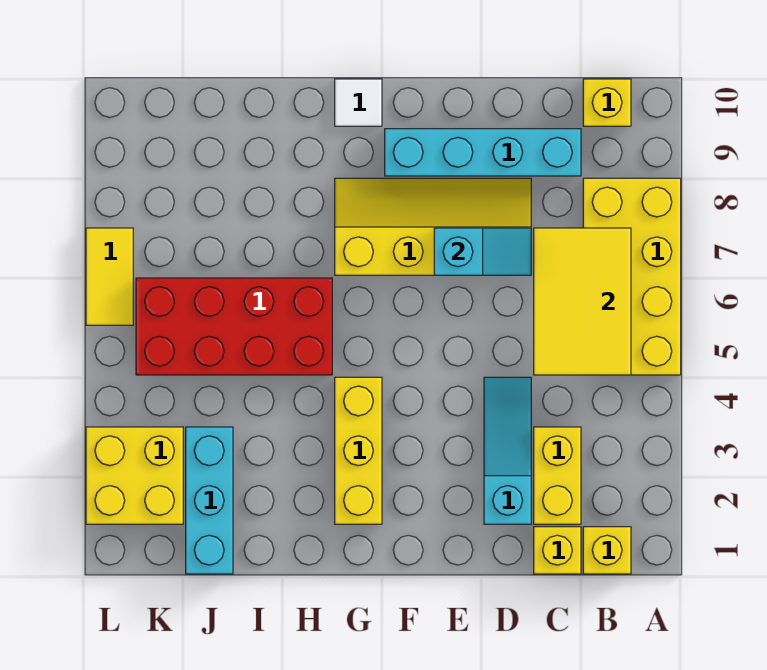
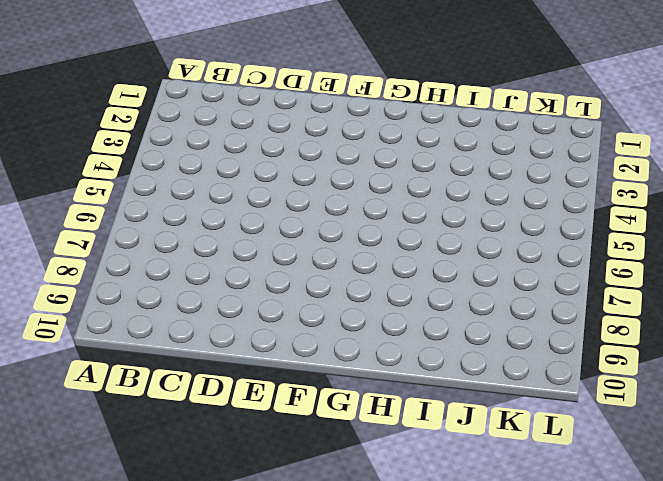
none -> yellow brick A5:B8 level 1
none -> yellow brick B1 level 1
none -> yellow brick B10 level 1

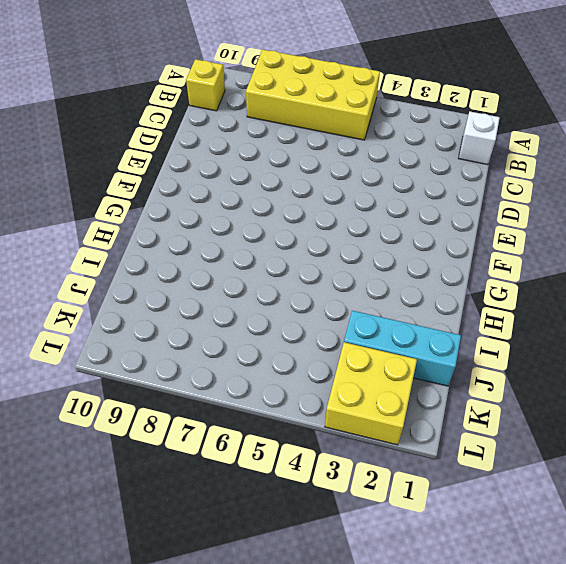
white brick B1 level 1 -> yellow brick B1 level 1
none -> yellow brick C1 level 1
none -> yellow brick C2:C3 level 1
none -> cyan brick C9:F9 level 1

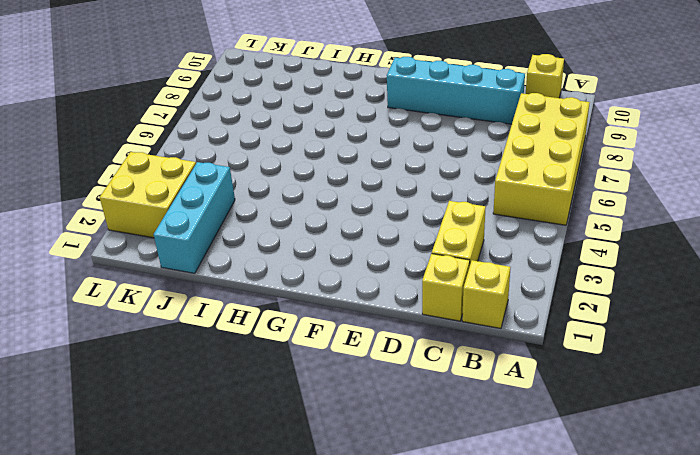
none -> cyan slope D2:D4 level 1 top 2
none -> yellow slope D7:G8 level 1 top 7
none -> yellow brick G2:G4 level 1

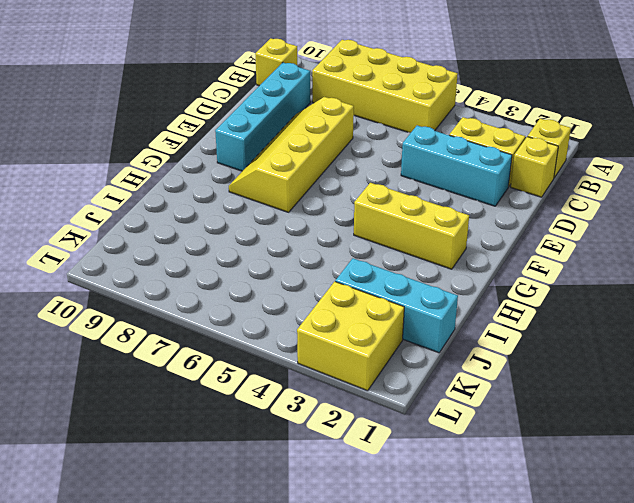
cyan brick D2:D4 level 1 -> cyan slope D2:D4 level 1 top 2
none -> white tile G10 level 1
none -> red brick H5:K6 level 1
none -> yellow tile L6:L7 level 1

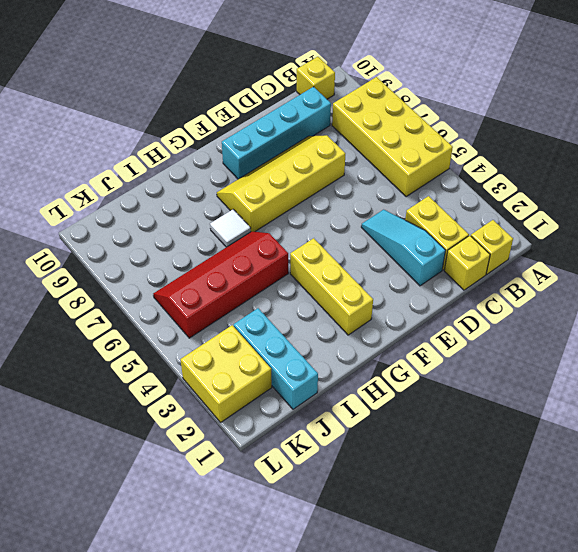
red slope H5:K6 level 1 top 5 -> red brick H5:K6 level 1
white tile H7 level 1 -> white tile G10 level 1
none -> yellow tile L6:L7 level 1
none -> yellow tile B5:C7 level 2
none -> cyan slope D7:E7 level 2 top E

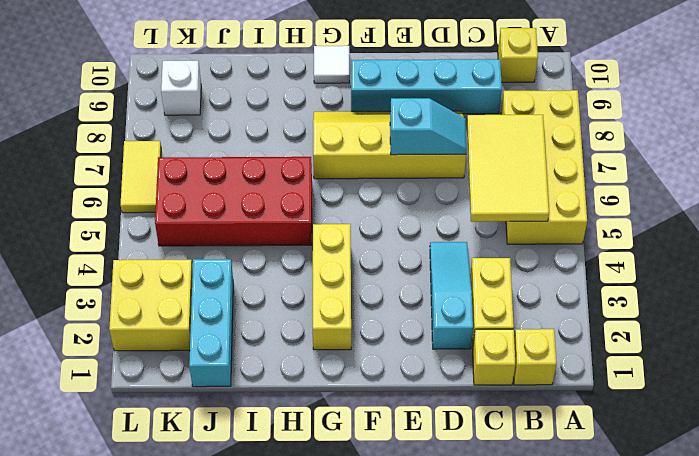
white brick K9 level 1 -> none

